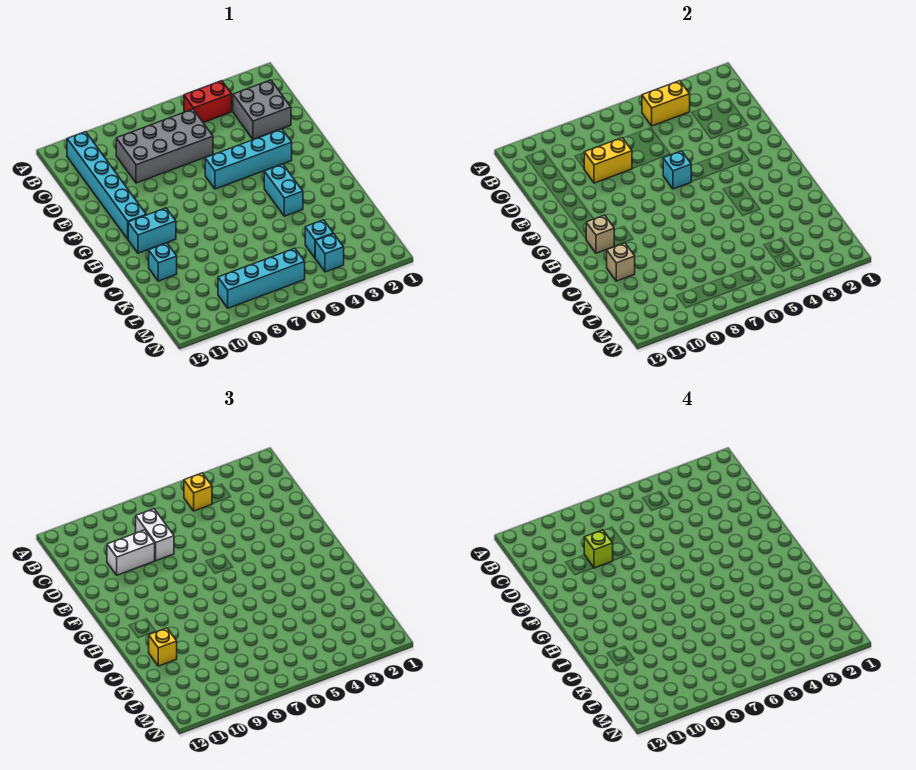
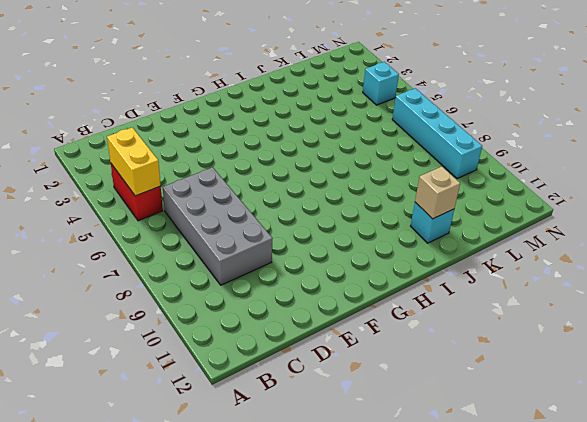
none -> cyan brick B11:G11 level 1
none -> grey brick C2:D3 level 1
none -> cyan brick F3:F6 level 1

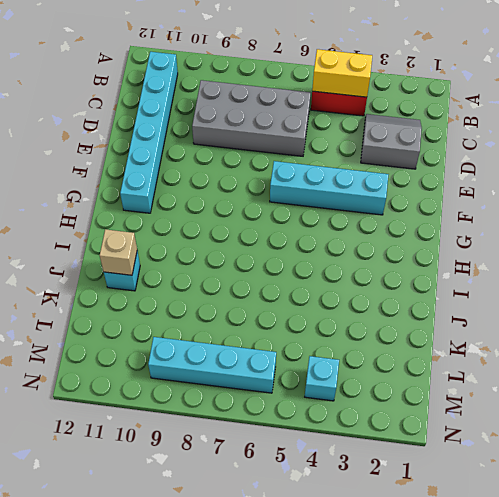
grey slope C2:D3 level 1 top D -> grey brick C2:D3 level 1
none -> cyan brick H4:I4 level 1
none -> cyan brick H10:H11 level 1
none -> cyan brick L4 level 1

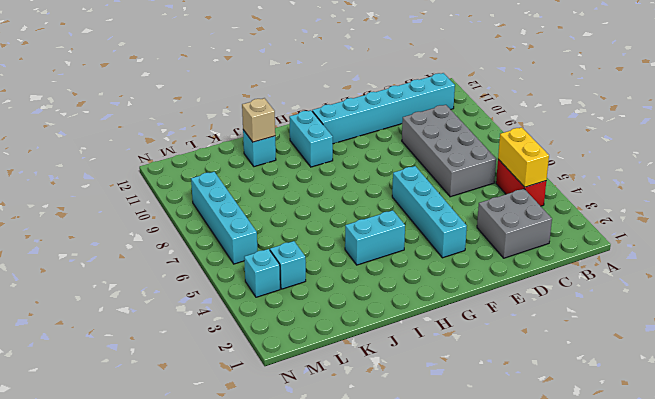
none -> yellow brick D8:D9 level 2
none -> cyan brick F6 level 2
none -> tan brick H11 level 2

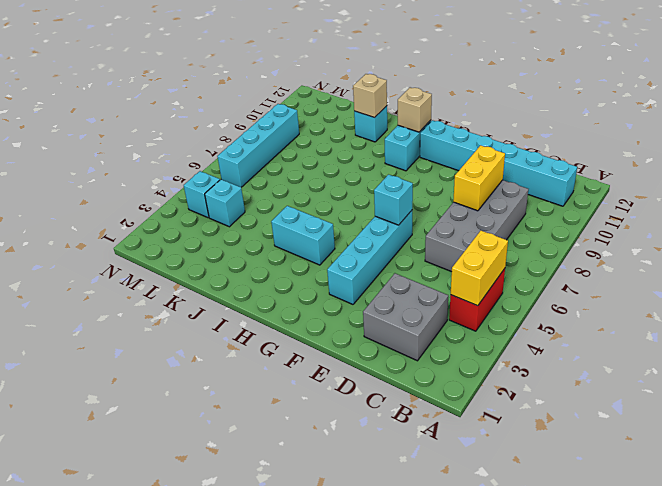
none -> yellow brick B5 level 3
none -> white brick C8:D8 level 3
none -> white brick D9:D10 level 3

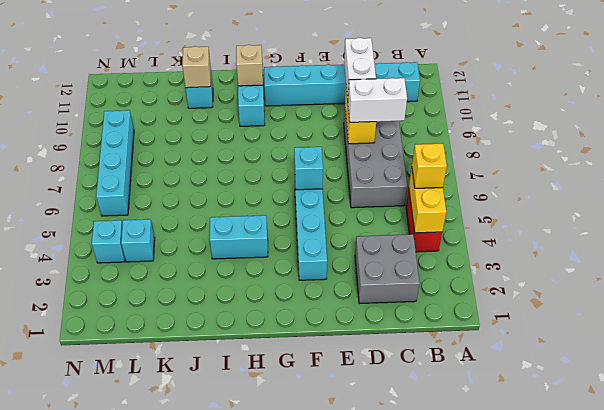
none -> yellow brick J11 level 3
none -> lime brick D9 level 4

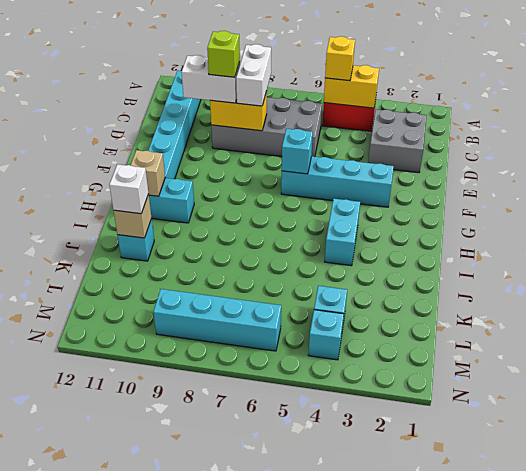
white brick J11 level 3 -> yellow brick J11 level 3

